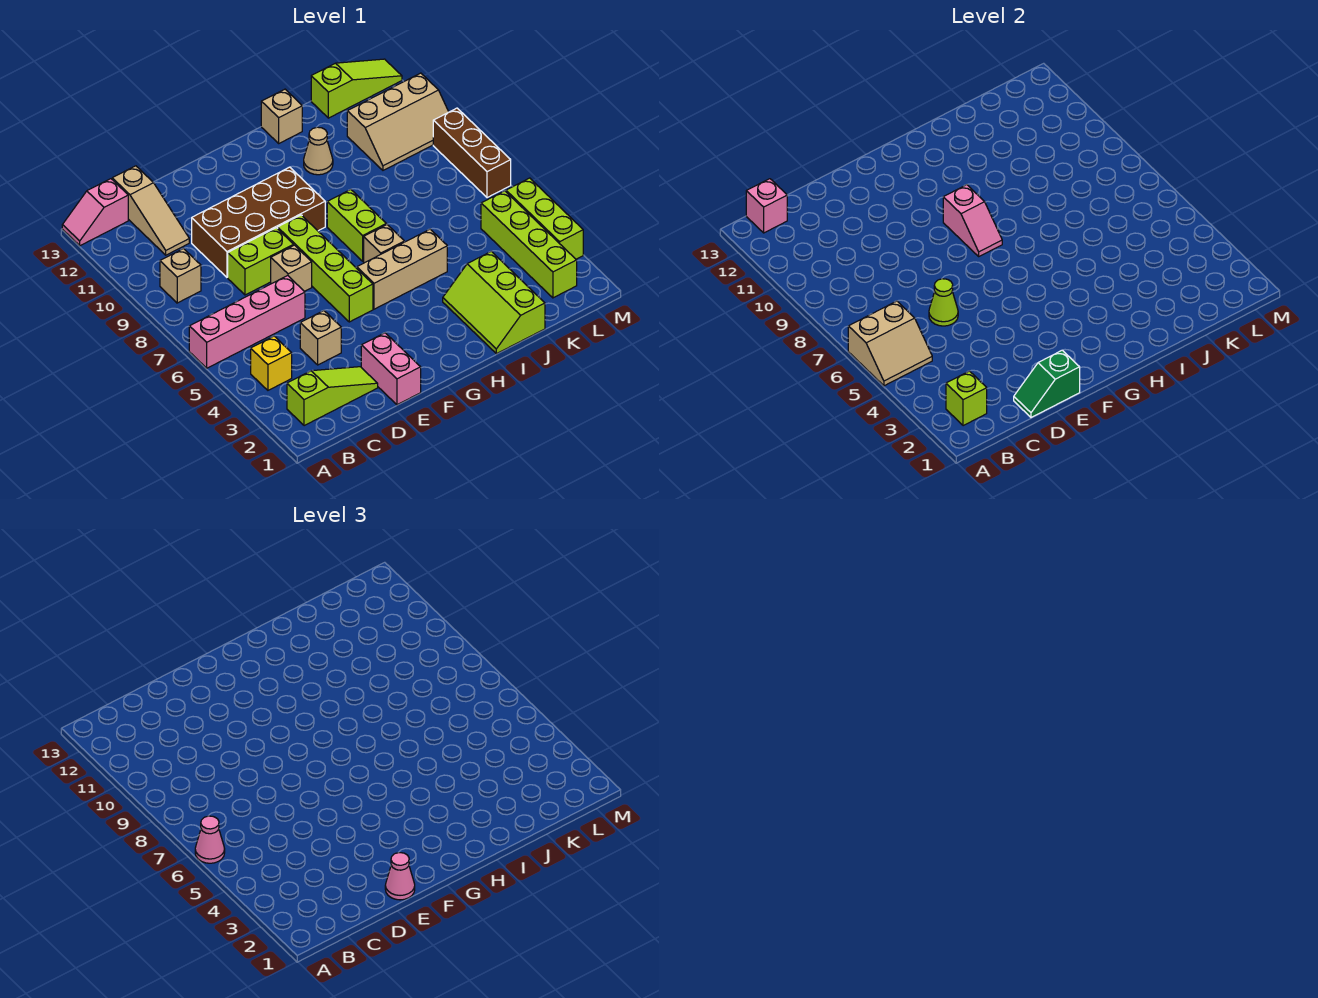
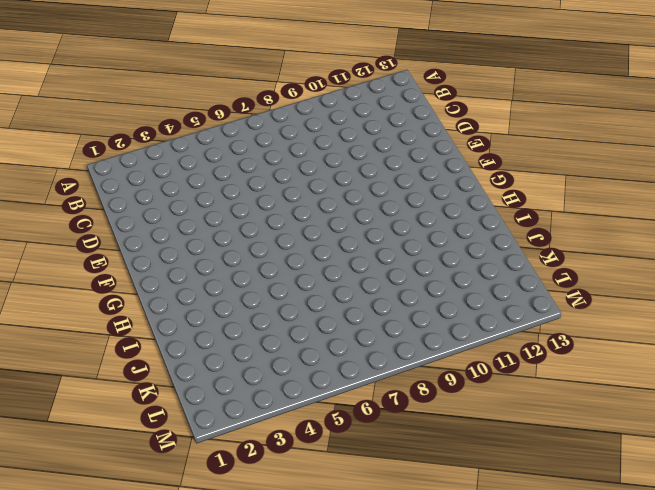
none -> pink brick A6:D6 level 1
none -> pink slope A13:B13 level 1 top B
none -> lime slope B2:D2 level 1 top B
none -> yellow brick B4 level 1

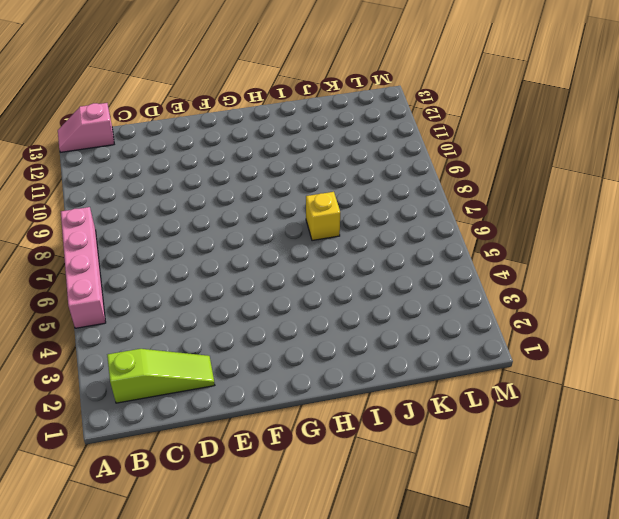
pink brick A5:A8 level 1 -> pink brick A6:D6 level 1
yellow brick I7 level 1 -> yellow brick B4 level 1
none -> tan brick B9 level 1
none -> tan slope C11:C13 level 1 top 13
none -> tan brick D4 level 1
none -> lime brick D8:E8 level 1

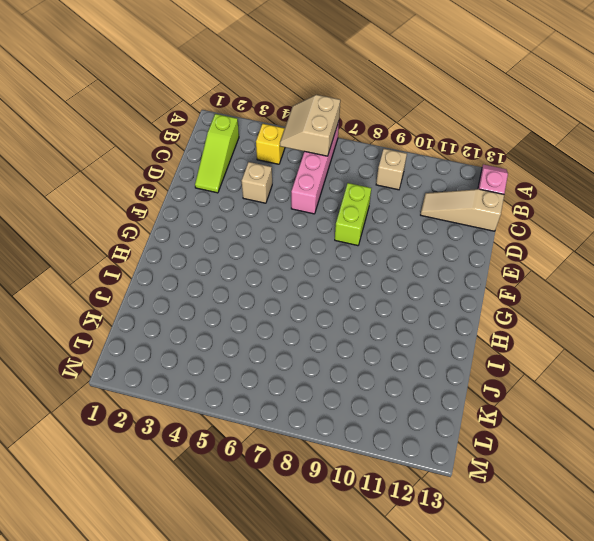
none -> brown brick D9:G10 level 1
none -> pink brick E1:E2 level 1
none -> tan brick E7 level 1
none -> lime brick F5:F8 level 1

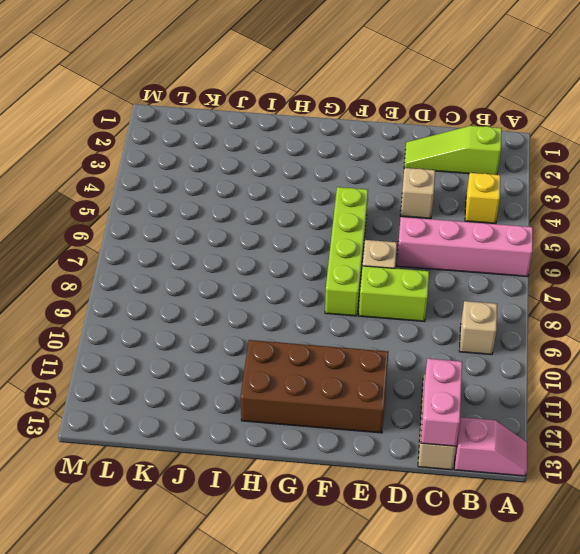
pink brick C12:C13 level 2 -> pink brick E1:E2 level 1
brown brick E11:H12 level 1 -> brown brick D9:G10 level 1
none -> tan brick G5:I5 level 1
none -> tan brick H6 level 1
none -> lime brick H7:H8 level 1
none -> lime slope I1:J3 level 1 top J

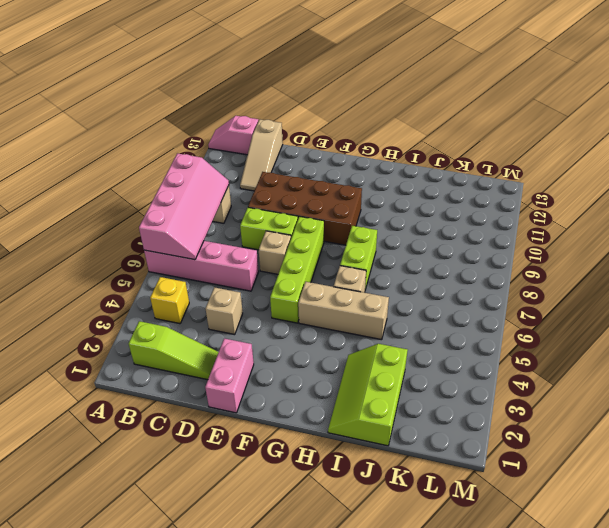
pink slope A6:B9 level 2 top A -> tan slope A5:B6 level 2 top 6
none -> tan cone I11 level 1
none -> tan brick I13 level 1
none -> tan slope K10:M11 level 1 top 11
none -> lime slope K13:M13 level 1 top K

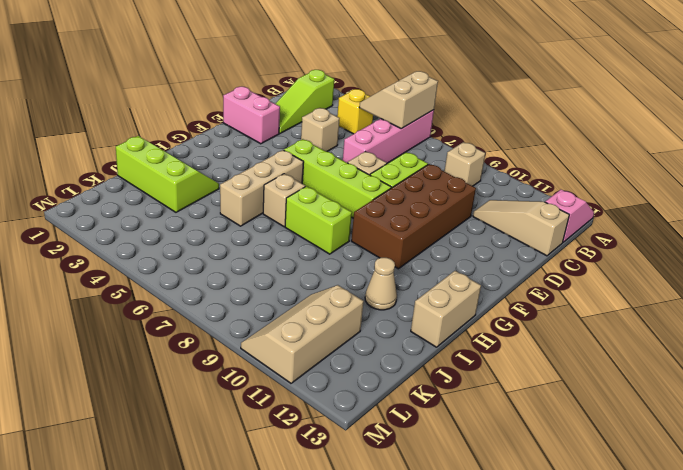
tan brick H13:I13 level 1 -> tan brick I13 level 1
none -> lime slope K13:M13 level 1 top K
none -> lime brick L2:L5 level 1
none -> lime brick M3:M5 level 1
none -> brown brick M7:M9 level 1

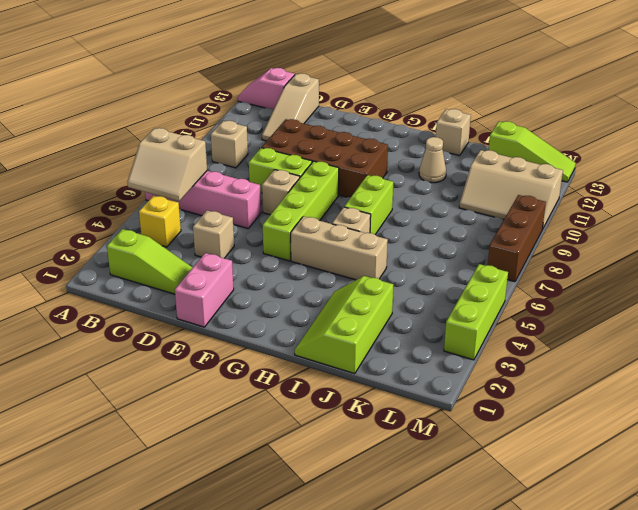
none -> lime brick L2:L5 level 1
none -> lime brick B2 level 2
none -> pink brick B13 level 2
none -> green slope D1:E1 level 2 top E

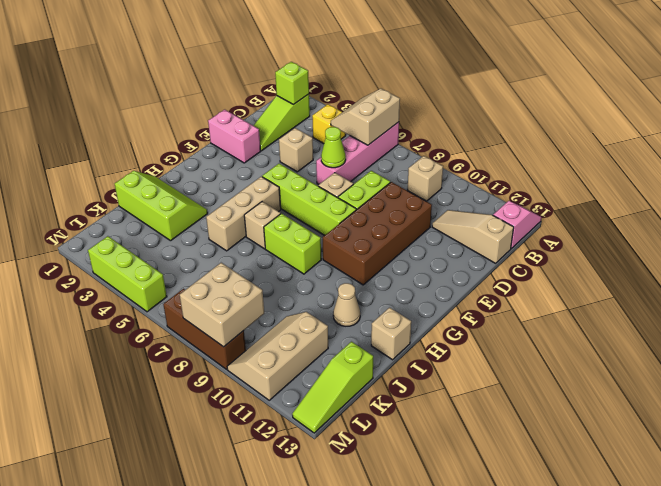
tan brick L8:M9 level 2 -> none
none -> lime brick L2:L5 level 1
none -> pink brick B13 level 2
none -> green slope D1:E1 level 2 top E
none -> pink slope G8:G9 level 2 top 9

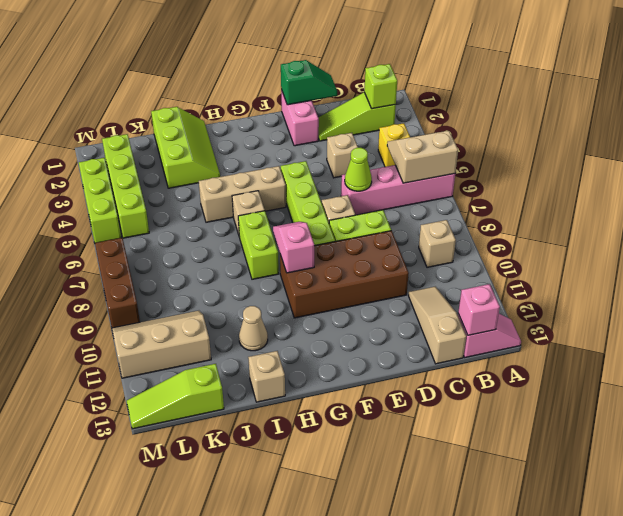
none -> pink cone A6 level 3
none -> pink cone E1 level 3

